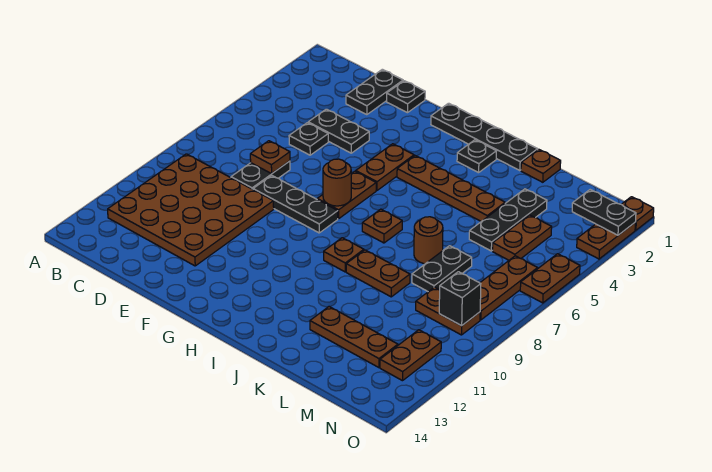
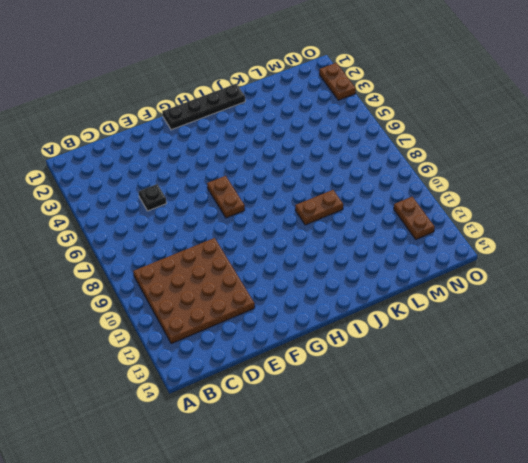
none -> black plate D1:D2 level 1
none -> black plate D4:E4 level 1
none -> black plate D7:D8 level 1
none -> black plate E1 level 1

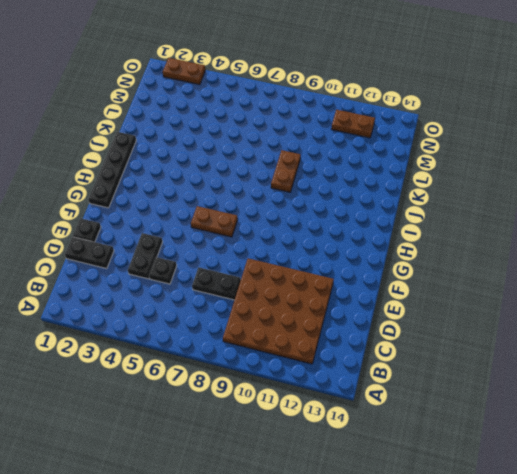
none -> black plate E8:G8 level 1
none -> brown plate G4:G5 level 1
none -> brown plate H4:K4 level 1
none -> black plate I2 level 1

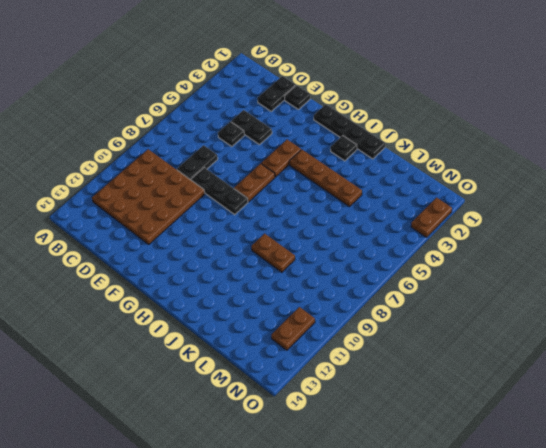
none -> brown plate I7 level 1
none -> brown plate I9 level 1
none -> brown plate K1 level 1
none -> brown round brick K7 level 1

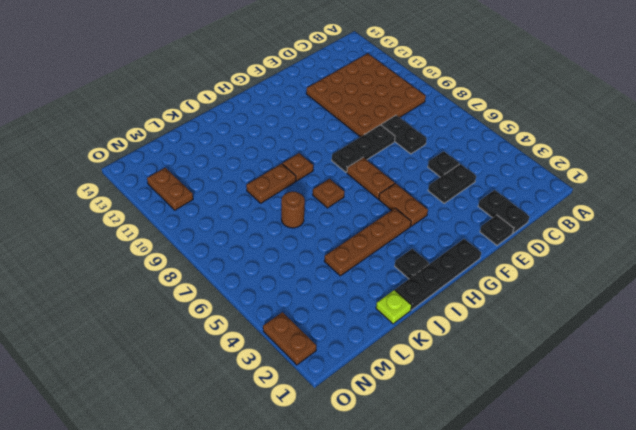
lime plate K1 level 1 -> brown plate K1 level 1
none -> brown plate K12:M12 level 1
none -> black plate L3:L5 level 1
none -> black plate L7:L8 level 1
none -> brown plate M4:M5 level 1

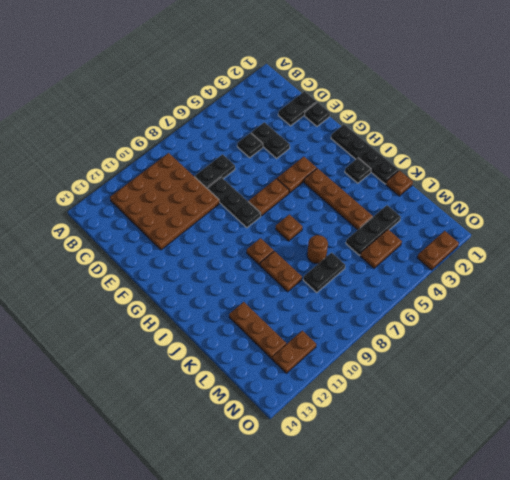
none -> brown plate M9:N9 level 1
none -> brown plate N6:N8 level 1
none -> brown plate O1 level 1
none -> brown plate O5:O6 level 1

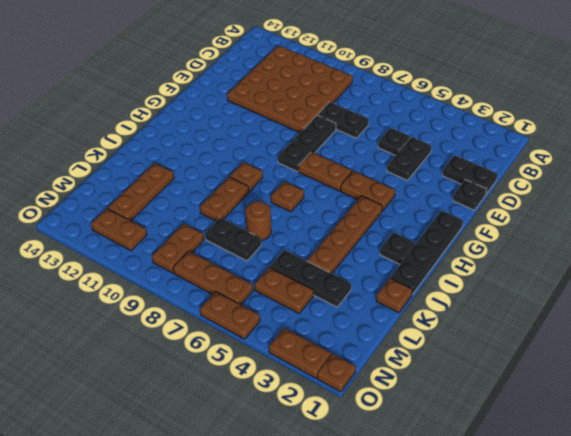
none -> brown plate D7 level 2
none -> brown round brick G7 level 2
none -> black plate N2:O2 level 2
none -> black brick N9 level 2

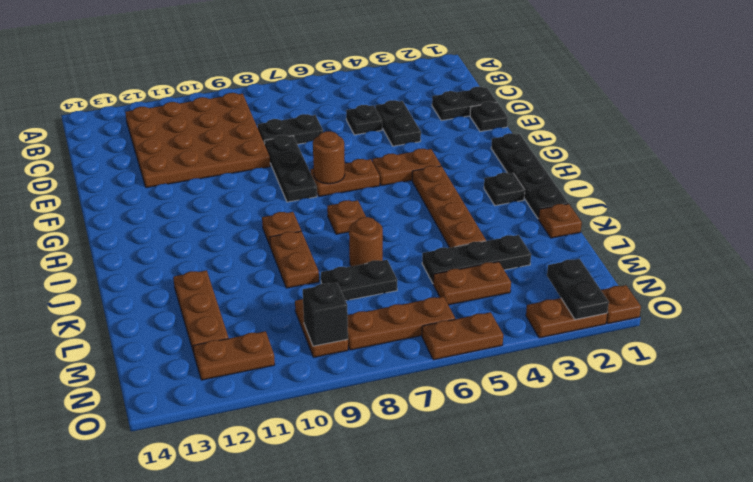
none -> brown plate D7 level 2

